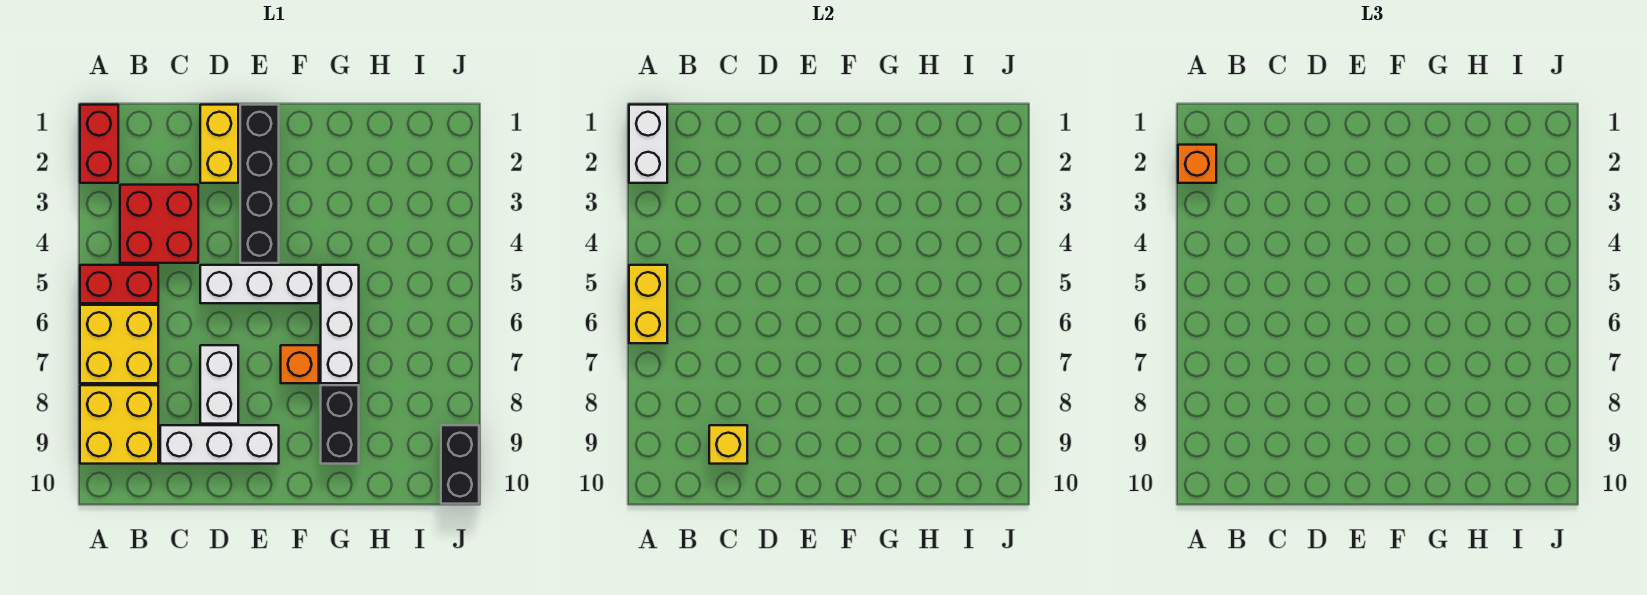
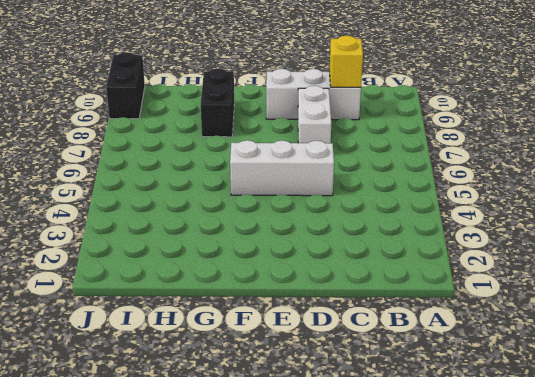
none -> red brick A1:A2 level 1
none -> red brick A5:B5 level 1
none -> yellow brick A6:B7 level 1

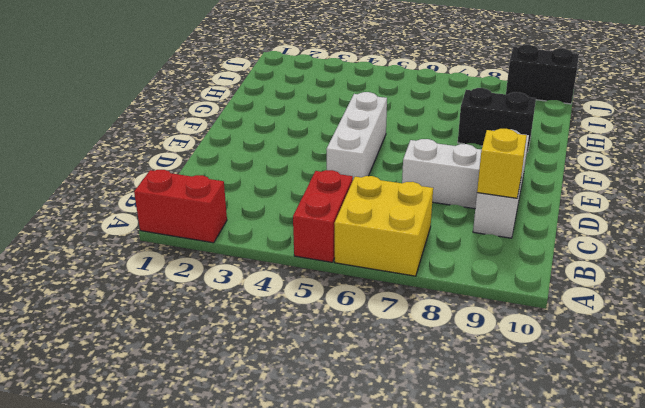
none -> yellow brick A8:B9 level 1
none -> red brick B3:C4 level 1
none -> yellow brick D1:D2 level 1

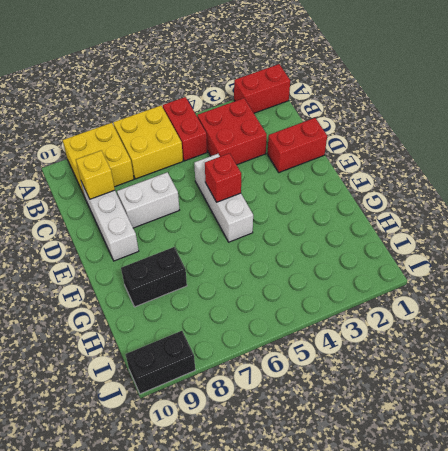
red brick D1:D2 level 1 -> yellow brick D1:D2 level 1
red brick E5 level 2 -> none
none -> black brick E1:E4 level 1
none -> orange brick F7 level 1
none -> white brick G5:G7 level 1

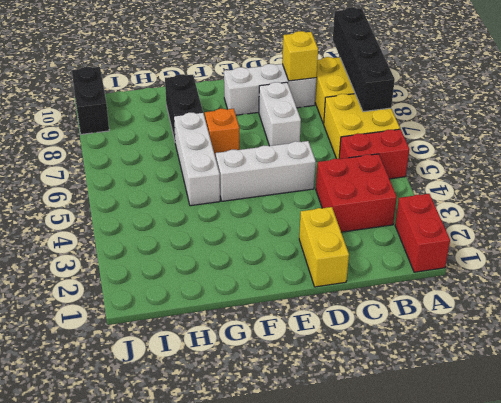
black brick A7:A10 level 2 -> black brick E1:E4 level 1
none -> white brick A1:A2 level 2
none -> yellow brick A5:A6 level 2
none -> orange brick A2 level 3

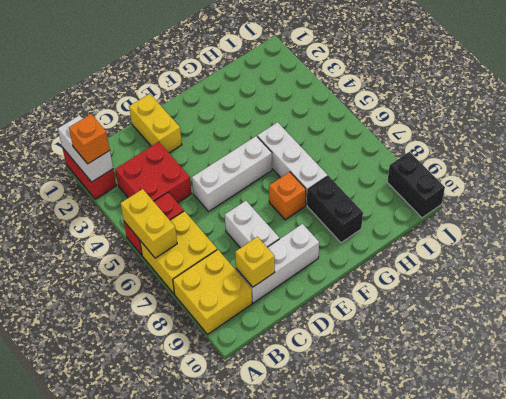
none -> black brick E1:E4 level 1

